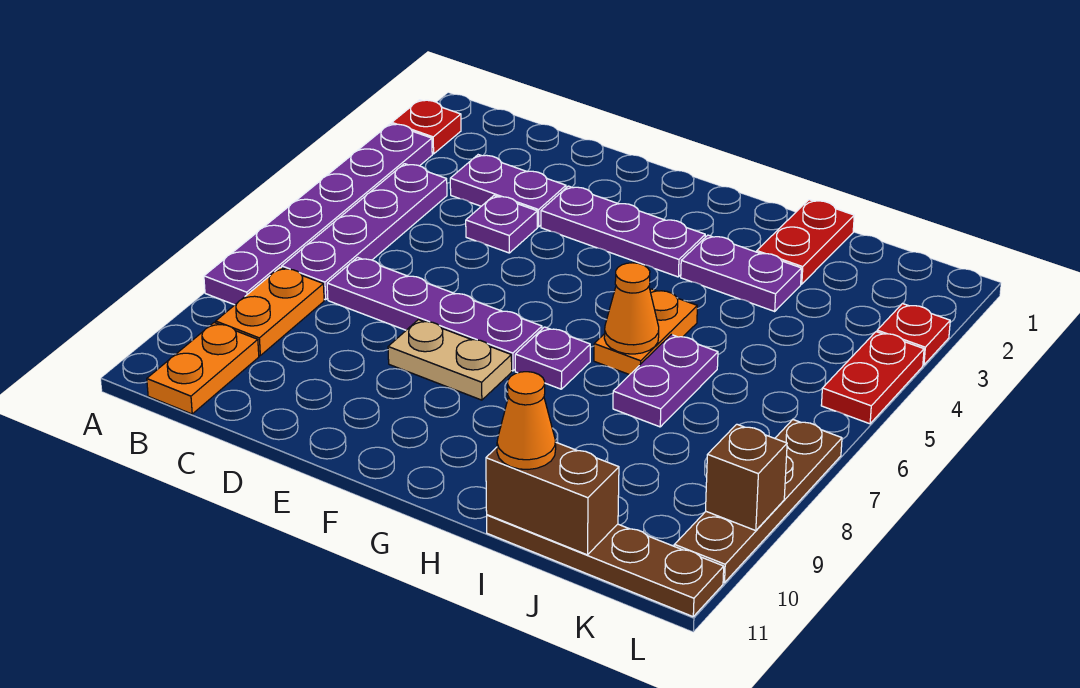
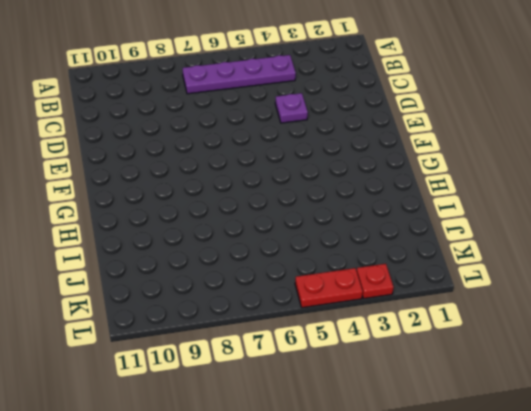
none -> red plate A2 level 1
none -> purple plate A3:A8 level 1
none -> orange plate B8:B9 level 1

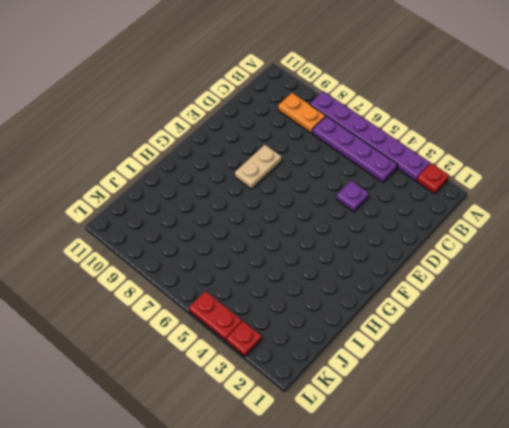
none -> orange plate B10:B11 level 1
none -> purple plate C3:D3 level 1
none -> purple plate C7:F7 level 1

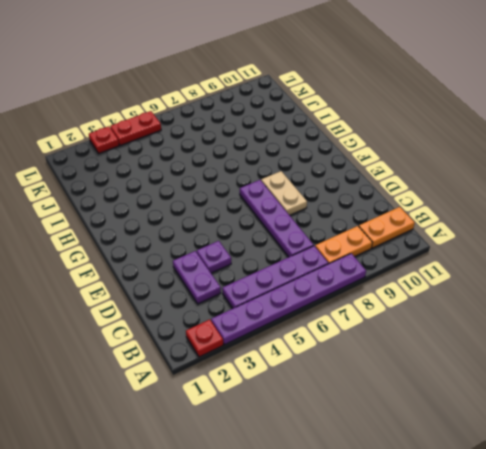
none -> purple plate E3:G3 level 1
none -> purple plate G7 level 1
none -> purple plate H3:I3 level 1

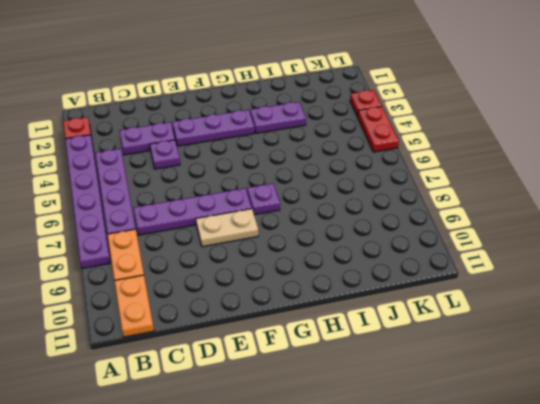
none -> orange plate H5:H6 level 1
none -> red plate I1:I2 level 1
none -> purple plate I6:I7 level 1

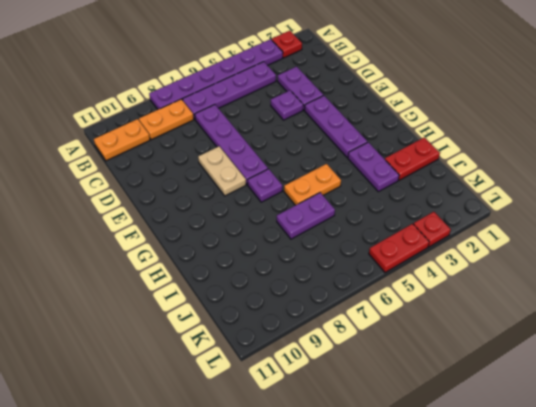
none -> brown plate I11:L11 level 1
none -> brown plate L7:L10 level 1
none -> orange cone H6 level 2

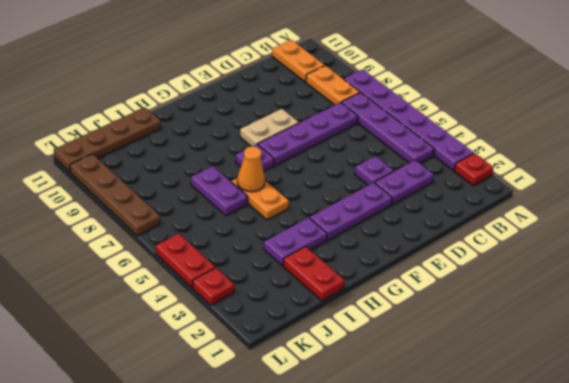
none -> brown brick I11:J11 level 2
none -> brown brick L9 level 2
none -> orange cone I11 level 3

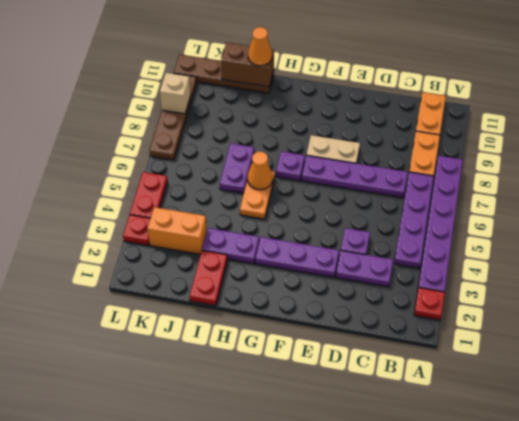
orange brick J3:K3 level 1 -> none
tan brick L9 level 2 -> brown brick L9 level 2

